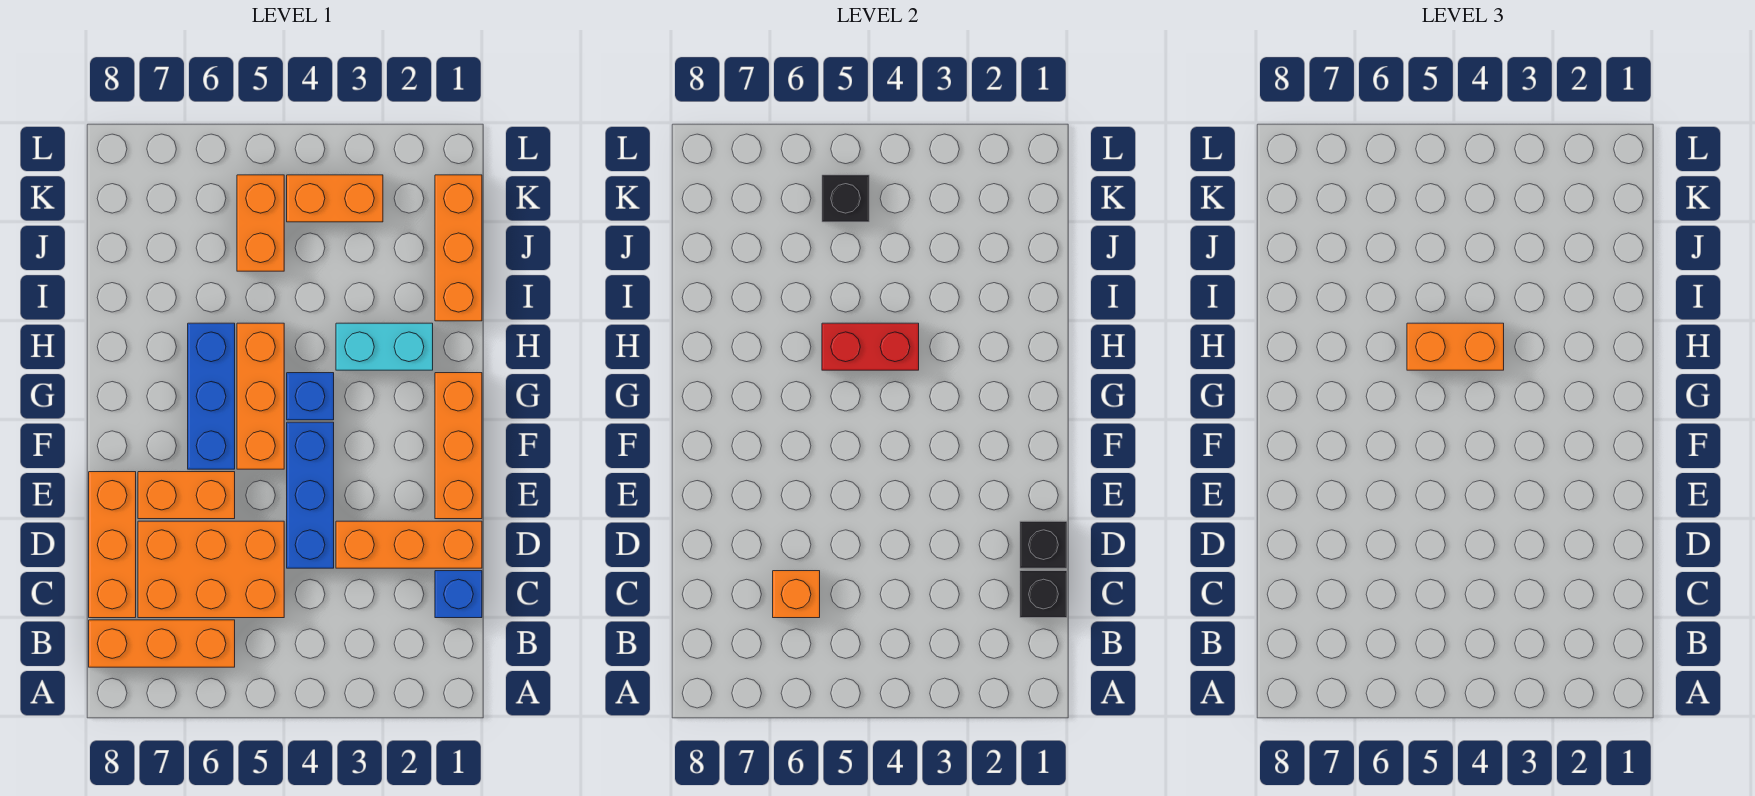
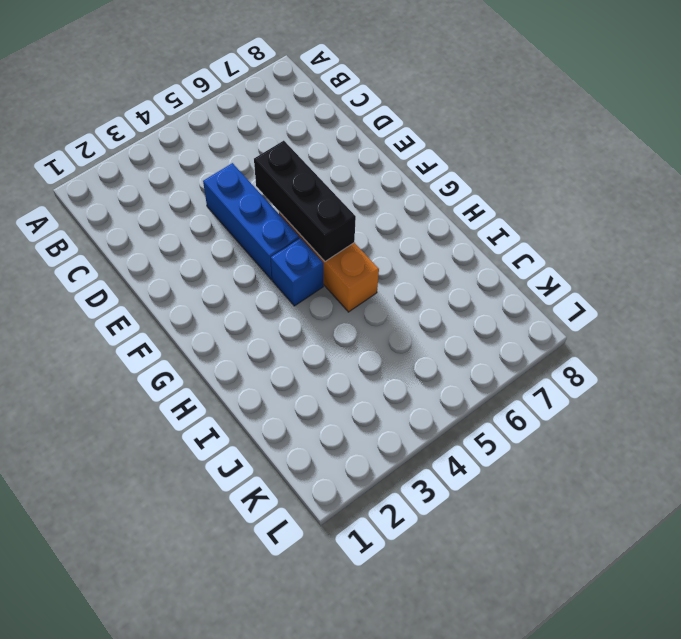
black brick E5:G5 level 2 -> none
none -> orange brick B6:B8 level 1
none -> blue brick C1 level 1
none -> orange brick C5:D7 level 1

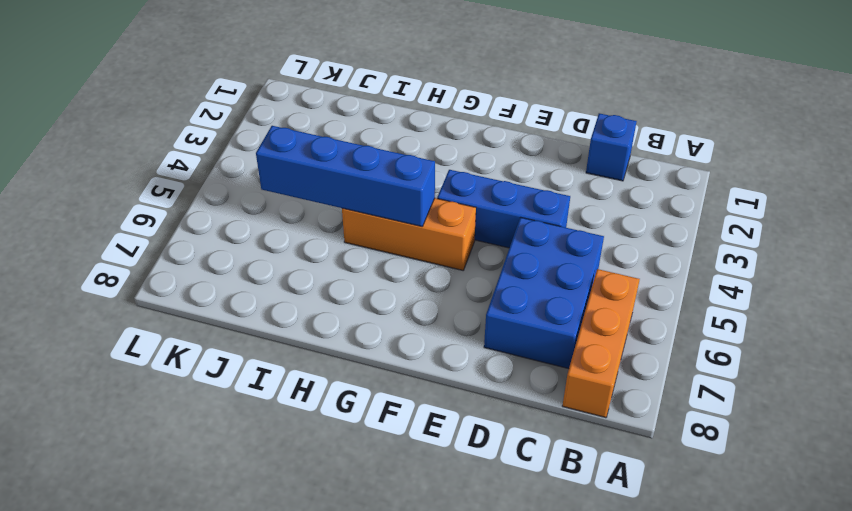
blue brick C5:D7 level 1 -> orange brick C5:D7 level 1
blue brick G5:J5 level 2 -> red brick H4:H5 level 2
none -> orange brick C8:E8 level 1
none -> orange brick D1:D3 level 1
none -> orange brick E1:G1 level 1

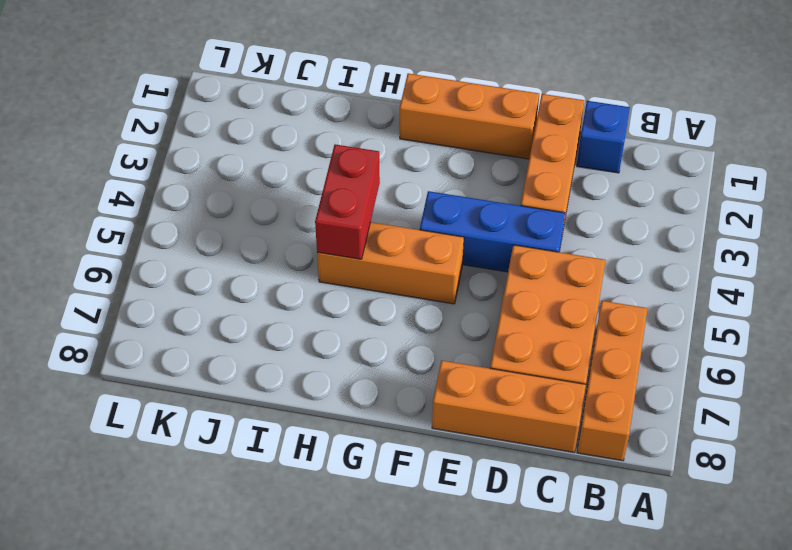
none -> orange brick E6:E7 level 1
none -> blue brick F6:H6 level 1
none -> blue brick G4 level 1

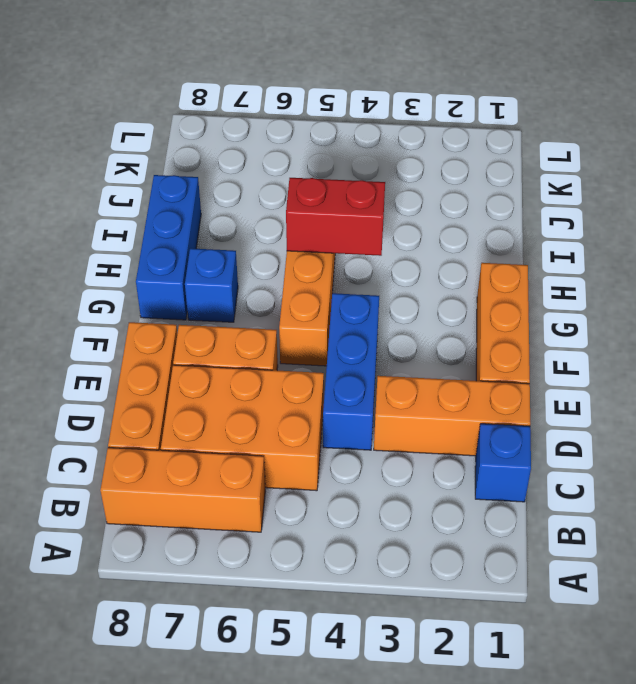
blue brick G7 level 1 -> blue brick G4 level 1
blue brick G8:I8 level 1 -> blue brick F6:H6 level 1
none -> cyan brick H2:H3 level 1
none -> orange brick I1:K1 level 1
none -> orange brick J5:K5 level 1

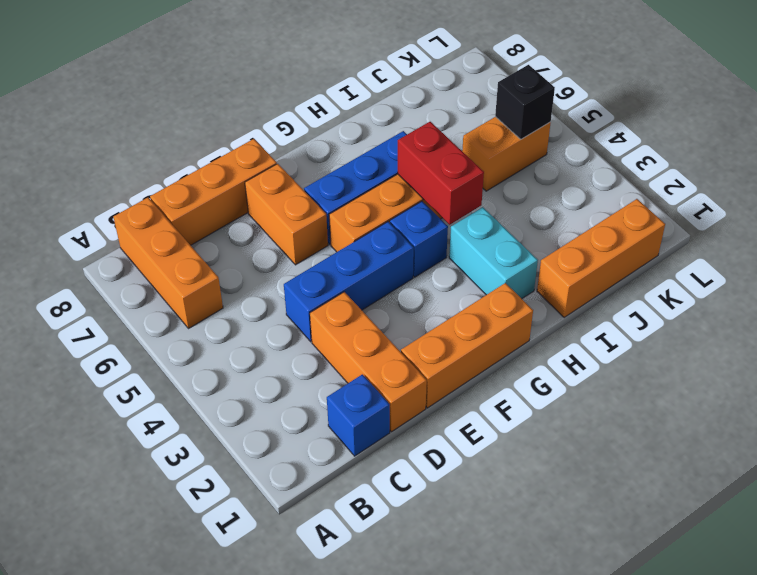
none -> orange brick C5:D7 level 1
none -> orange brick K3:K4 level 1
none -> black brick C1 level 2

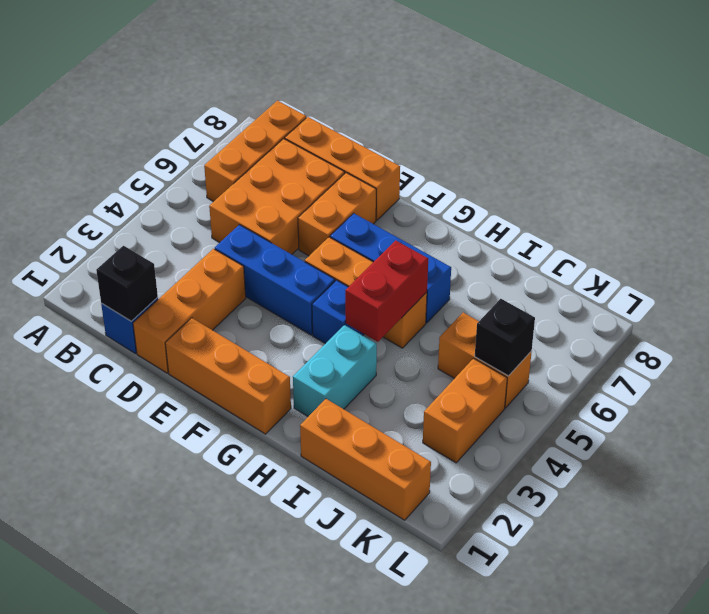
none -> orange brick C6 level 2
none -> black brick D1 level 2
none -> orange brick H4:H5 level 3

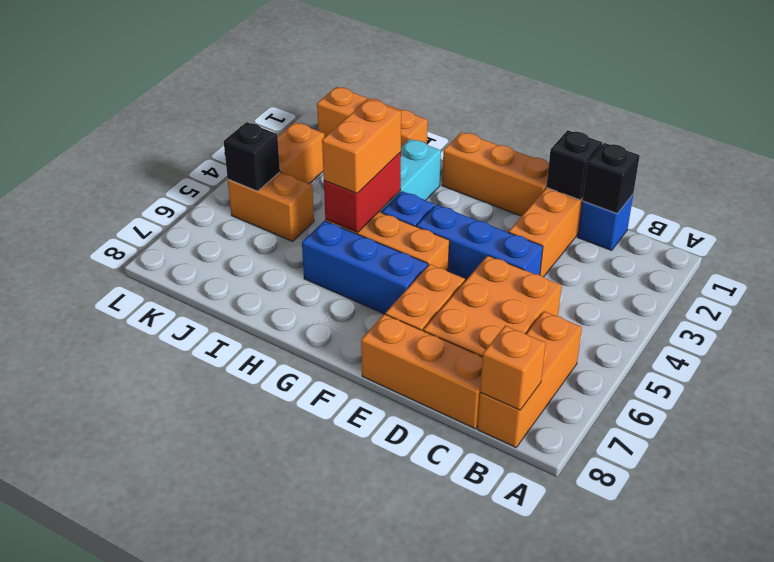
orange brick B8 level 2 -> orange brick C6 level 2

